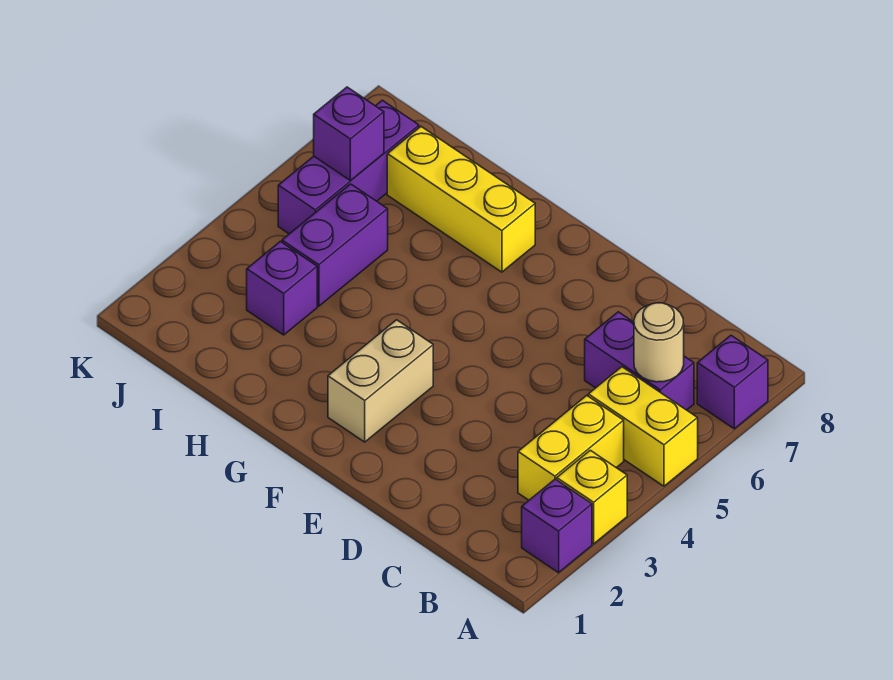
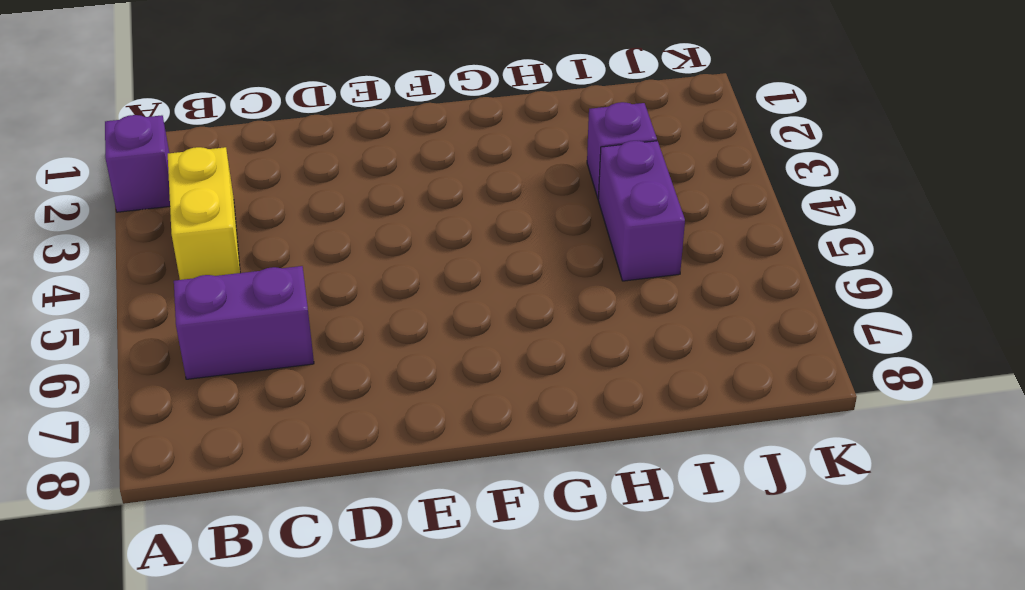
none -> yellow brick A3 level 1
none -> yellow brick A5:B5 level 1
none -> purple brick A7 level 1

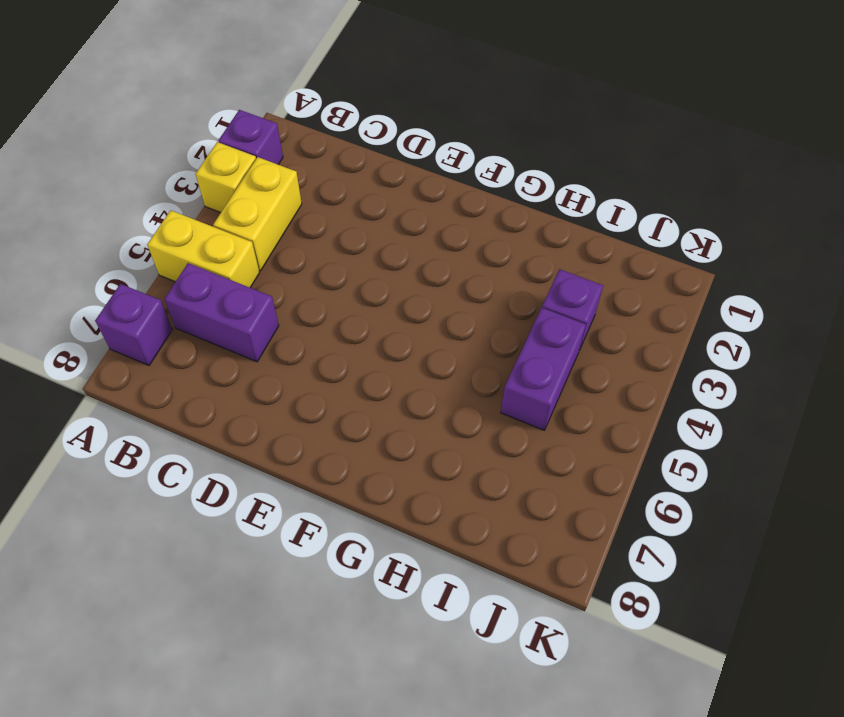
none -> tan brick F2:F3 level 1
none -> yellow brick G7:I7 level 1
none -> purple brick J5:J7 level 1

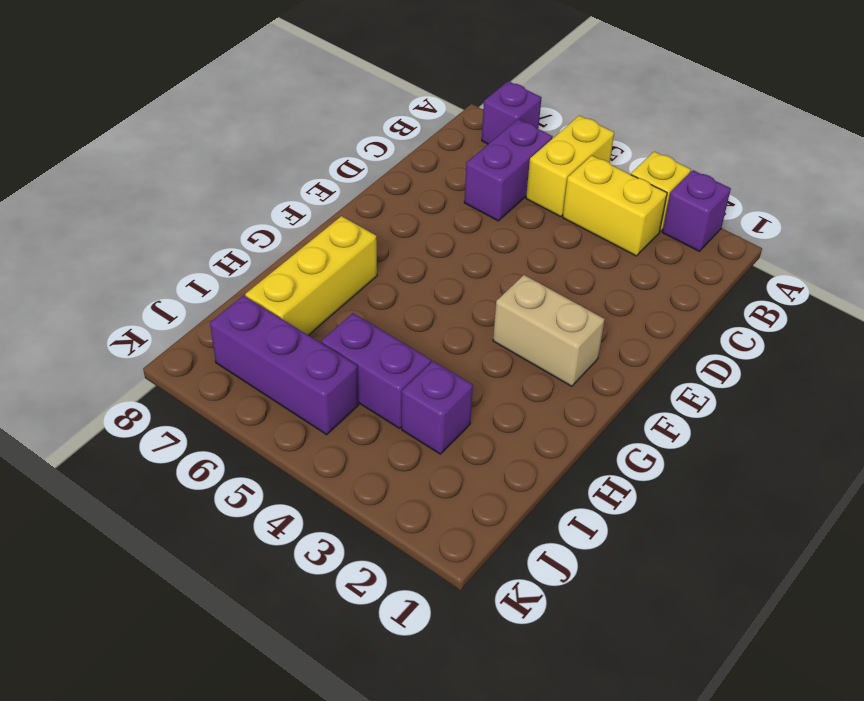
none -> tan round brick B6 level 2
none -> purple brick J6 level 2

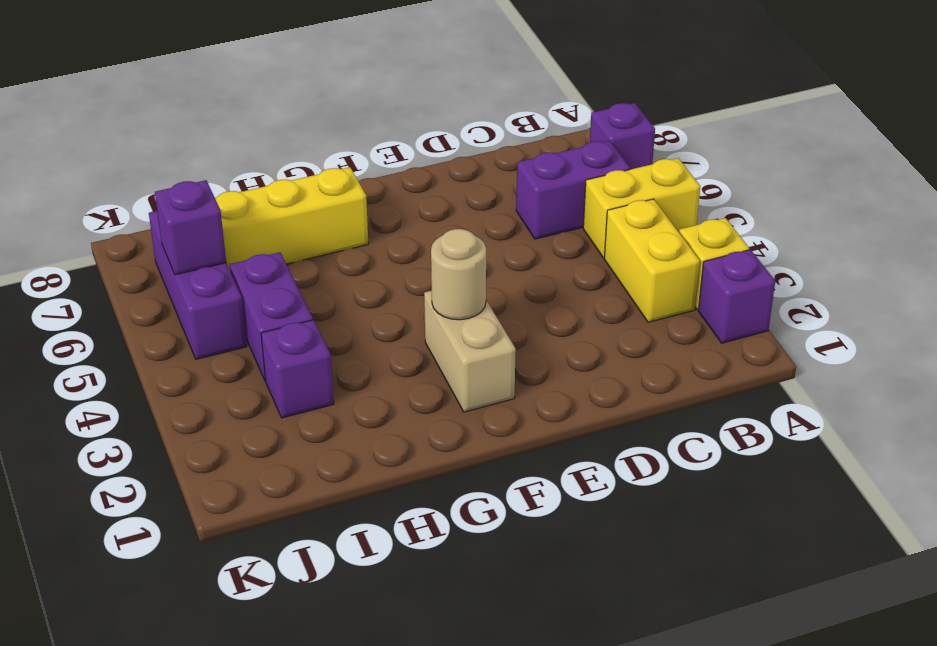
tan round brick F3 level 2 -> tan round brick B6 level 2

